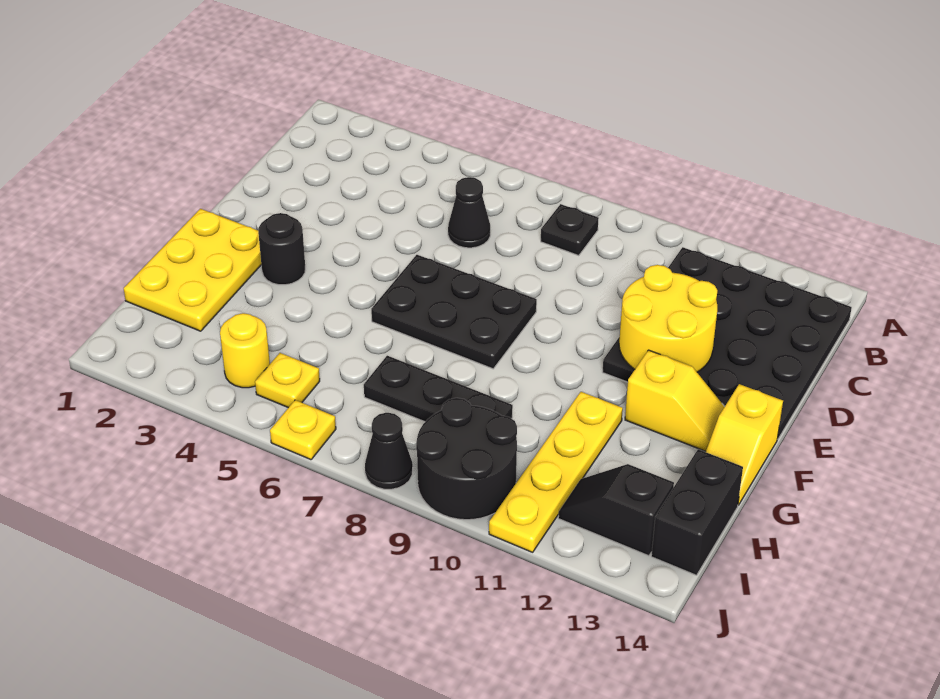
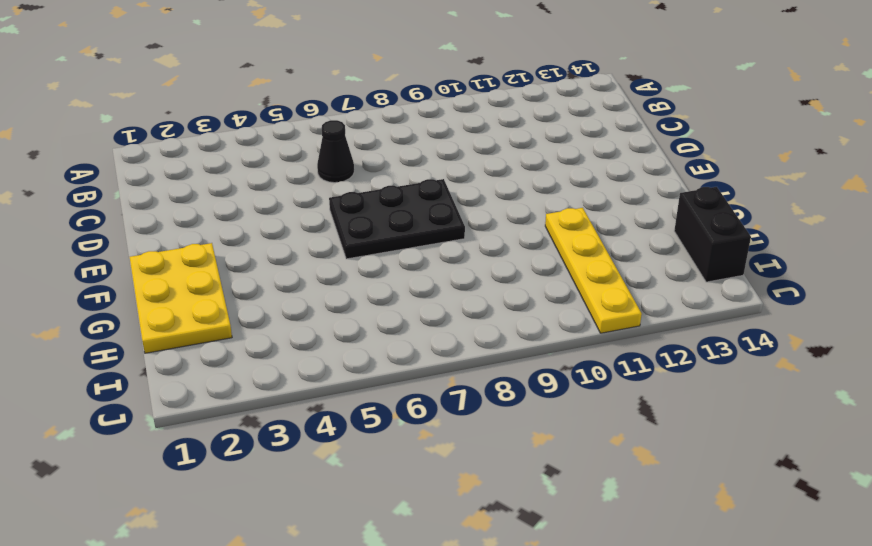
none -> black plate B8 level 1
none -> black plate B11:E14 level 1
none -> black round brick F3 level 1

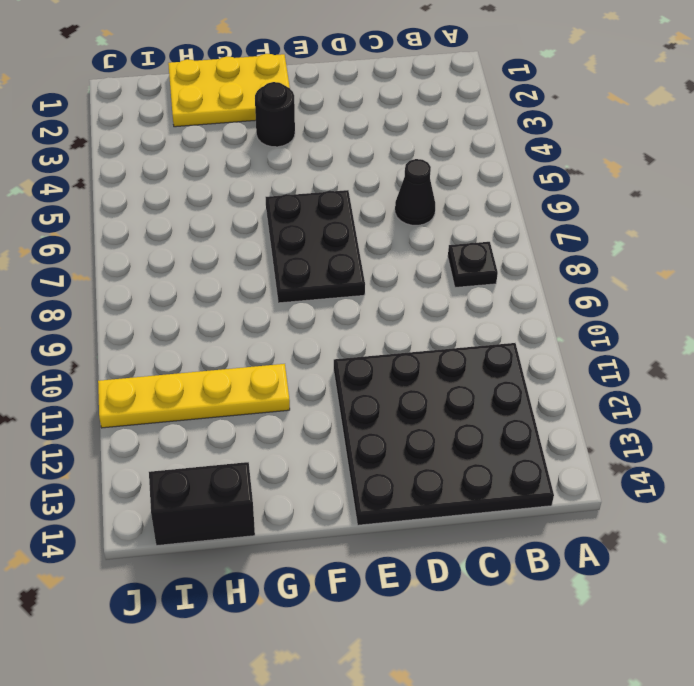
none -> yellow slope F12:F13 level 1 top 12
none -> yellow slope F14:G14 level 1 top F
none -> black plate H7:H9 level 1

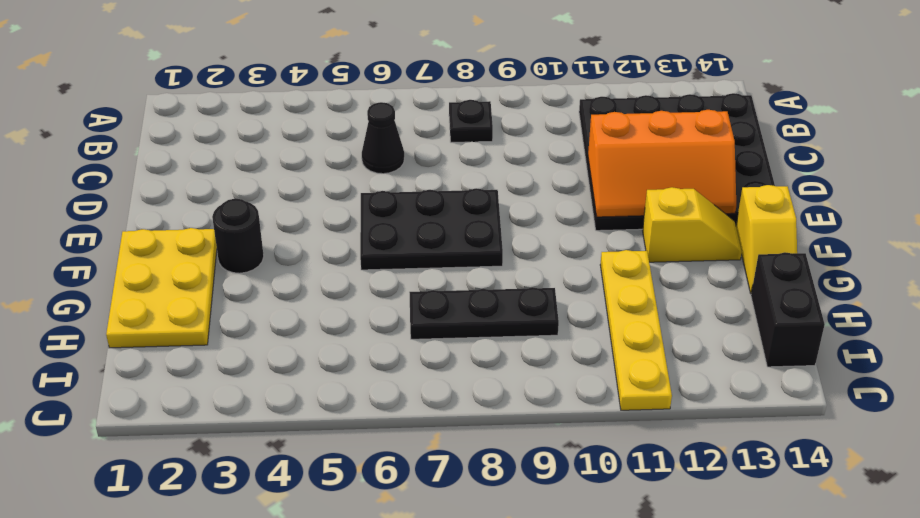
orange slope D11:E13 level 2 top D -> yellow round brick D11:E12 level 2
none -> yellow round brick I4 level 1
none -> yellow plate I5 level 1
none -> black round brick I9:J10 level 1

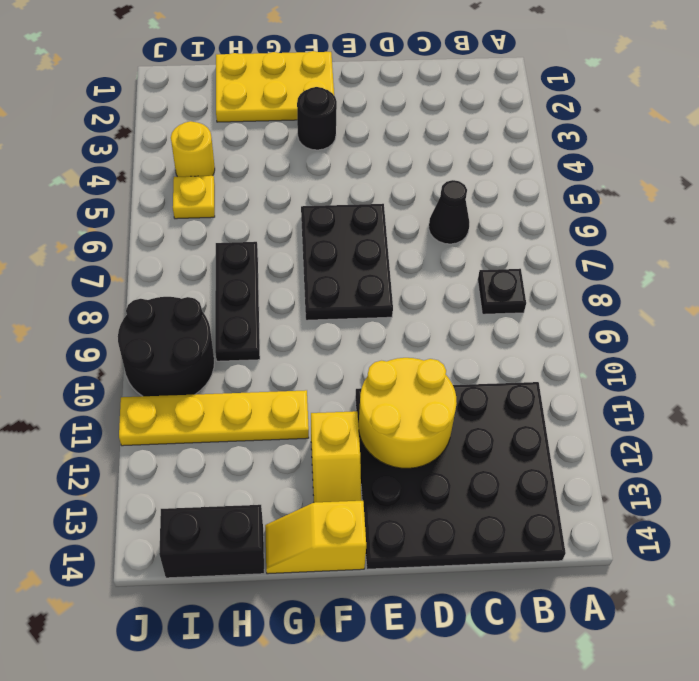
none -> black slope I12:I13 level 1 top 13
none -> yellow plate J6 level 1
none -> black cone J8 level 1

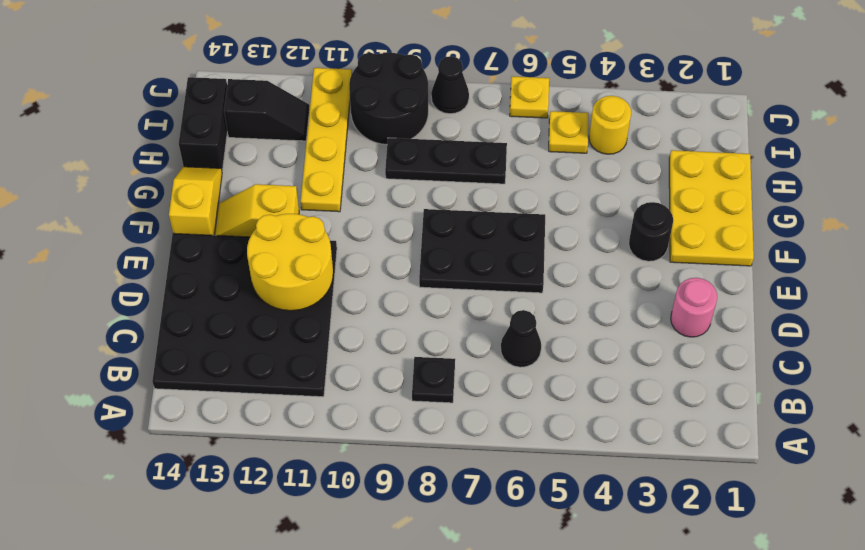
pink round brick D2 level 1 -> none

